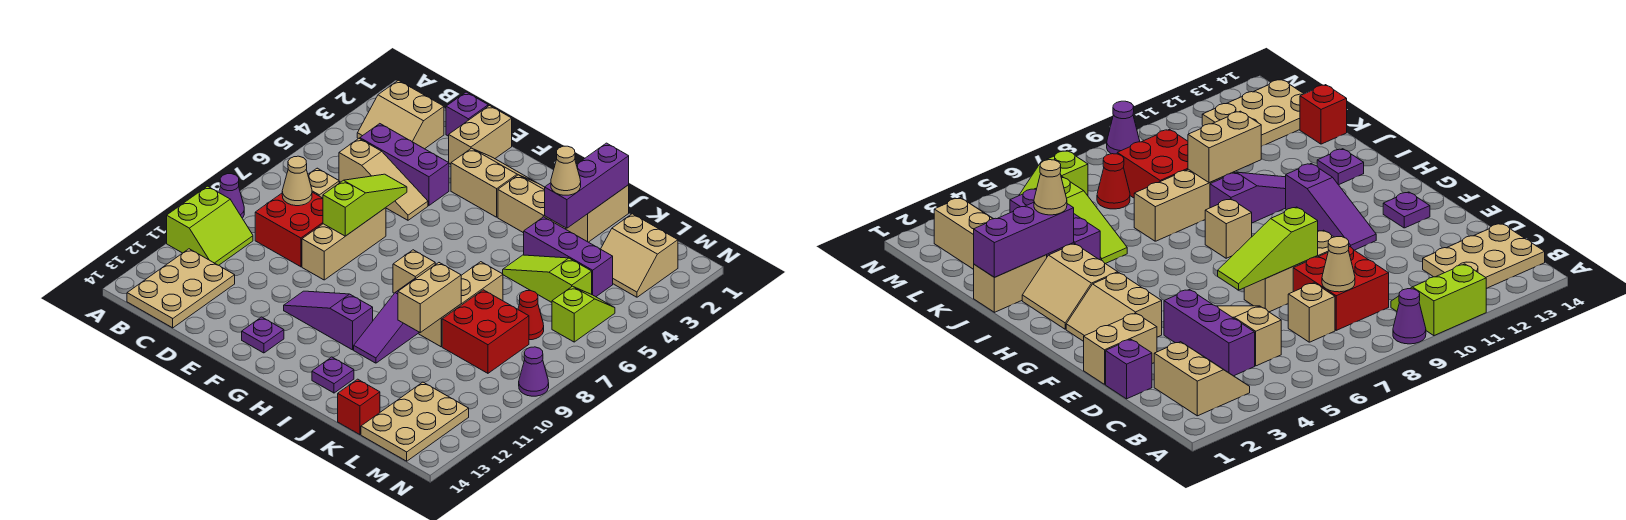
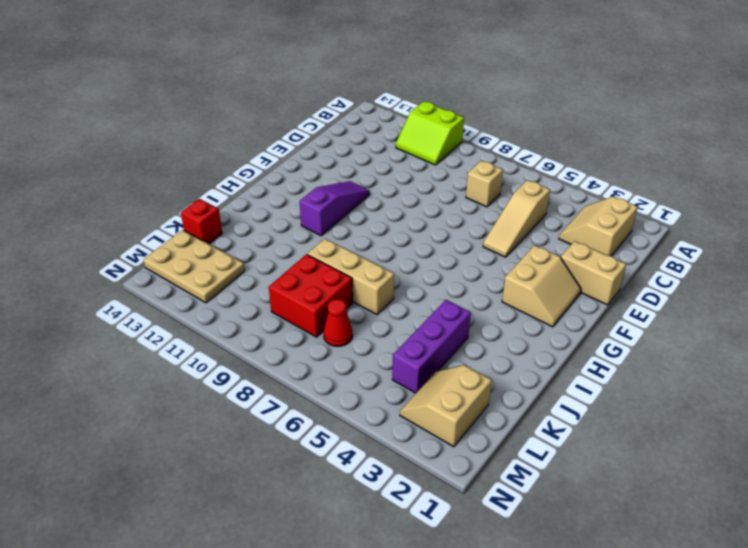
none -> purple cone A9 level 1
none -> tan plate B12:C14 level 1
none -> purple brick C4:E4 level 1
none -> red brick C8:D9 level 1

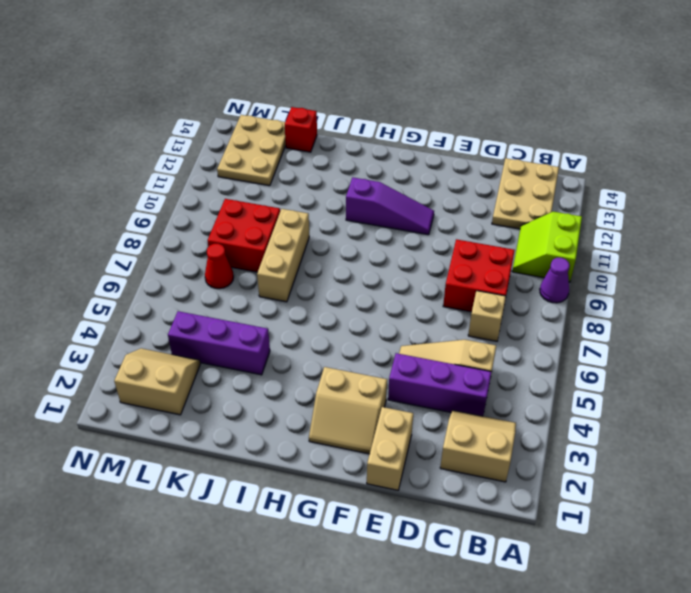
none -> purple brick D1 level 1
none -> tan brick E7:E9 level 1
none -> purple plate F13 level 1
none -> tan slope H2:I3 level 1 top 3

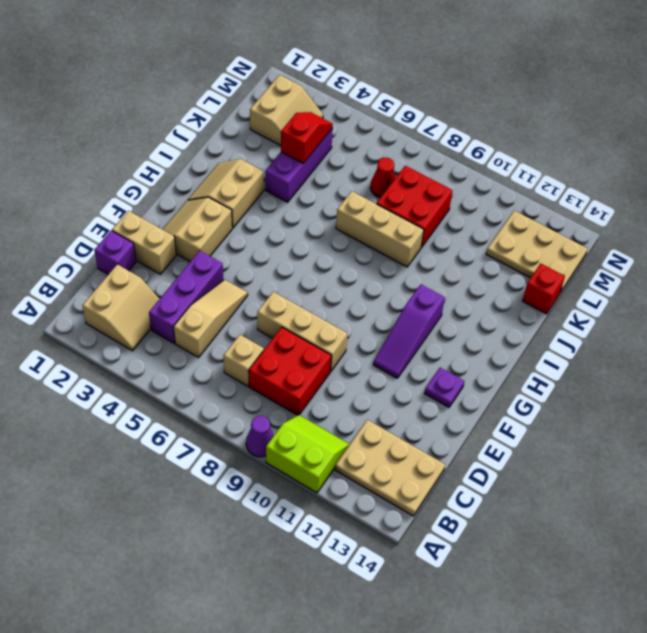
red slope K4:L4 level 2 top K -> none
none -> tan brick H8 level 1
none -> purple slope I9:I11 level 1 top 9
none -> purple plate I13 level 1
none -> tan brick J1:J2 level 1

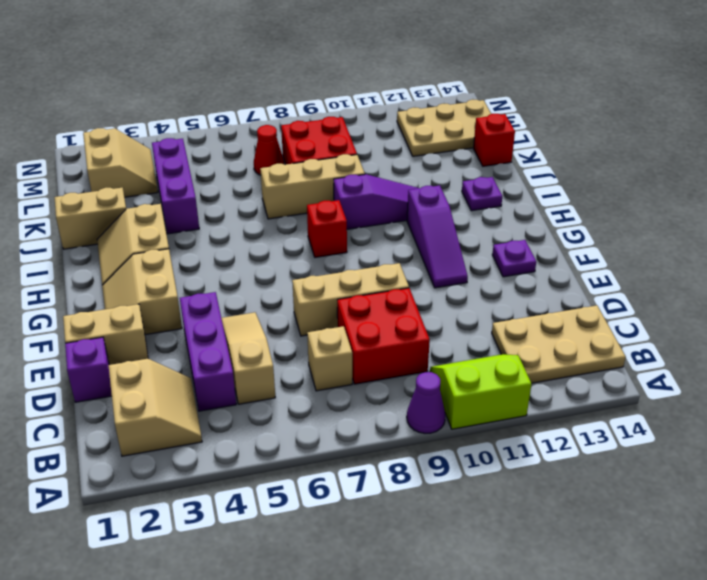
red brick H8 level 1 -> tan brick H8 level 1
none -> lime slope J5:L5 level 1 top L
none -> lime slope M5:M6 level 1 top 6
none -> purple cone N9 level 1
none -> tan cone C8 level 2

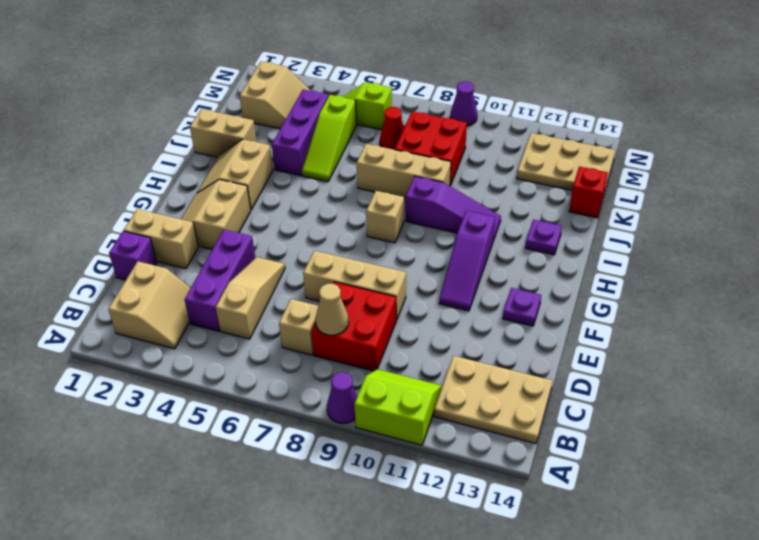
none -> lime slope E6:E8 level 2 top 8
none -> purple brick J1:J3 level 2
none -> tan brick J9:J10 level 2
none -> tan cone J3 level 3

